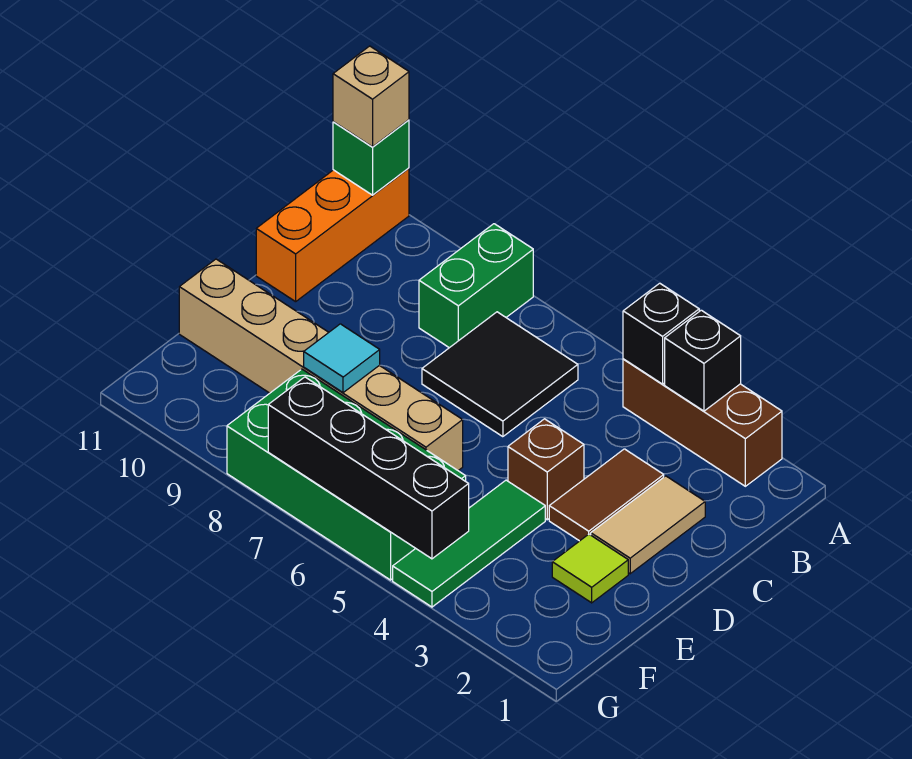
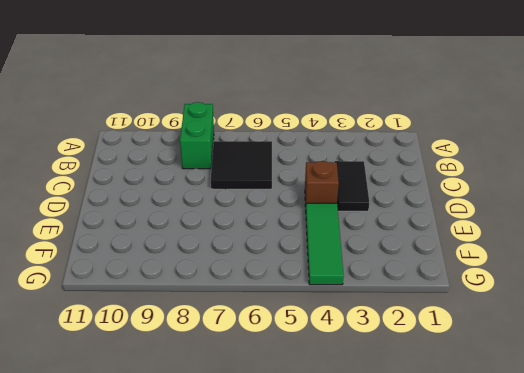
black tile C3:D3 level 1 -> brown tile C3:D3 level 1
none -> brown brick A2:A4 level 1
none -> orange brick A11:C11 level 1
none -> tan tile C2:D2 level 1

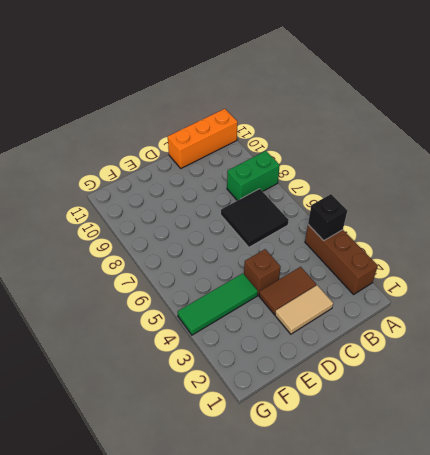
none -> lime tile E2 level 1
none -> tan brick E6:E11 level 1
none -> green brick F5:G8 level 1

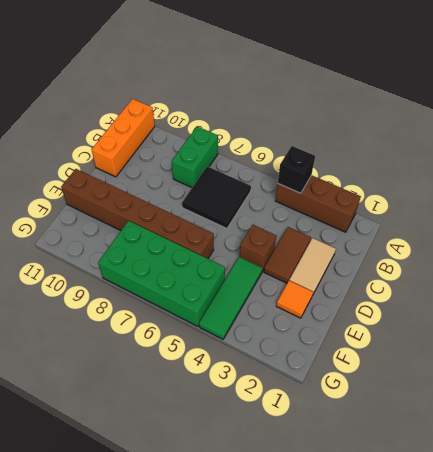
orange tile E2 level 1 -> lime tile E2 level 1
brown brick E6:E11 level 1 -> tan brick E6:E11 level 1
none -> black brick A3 level 2
none -> green brick A11 level 2
none -> cyan tile E8 level 2

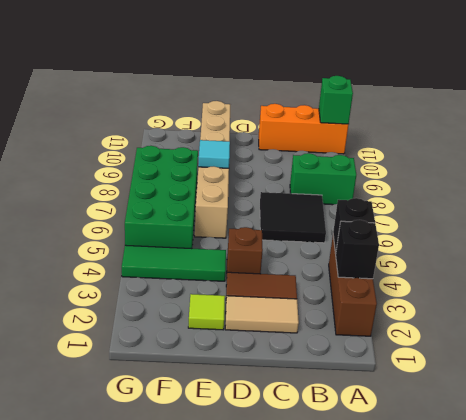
none -> black brick G4:G7 level 2
none -> tan brick A11 level 3

